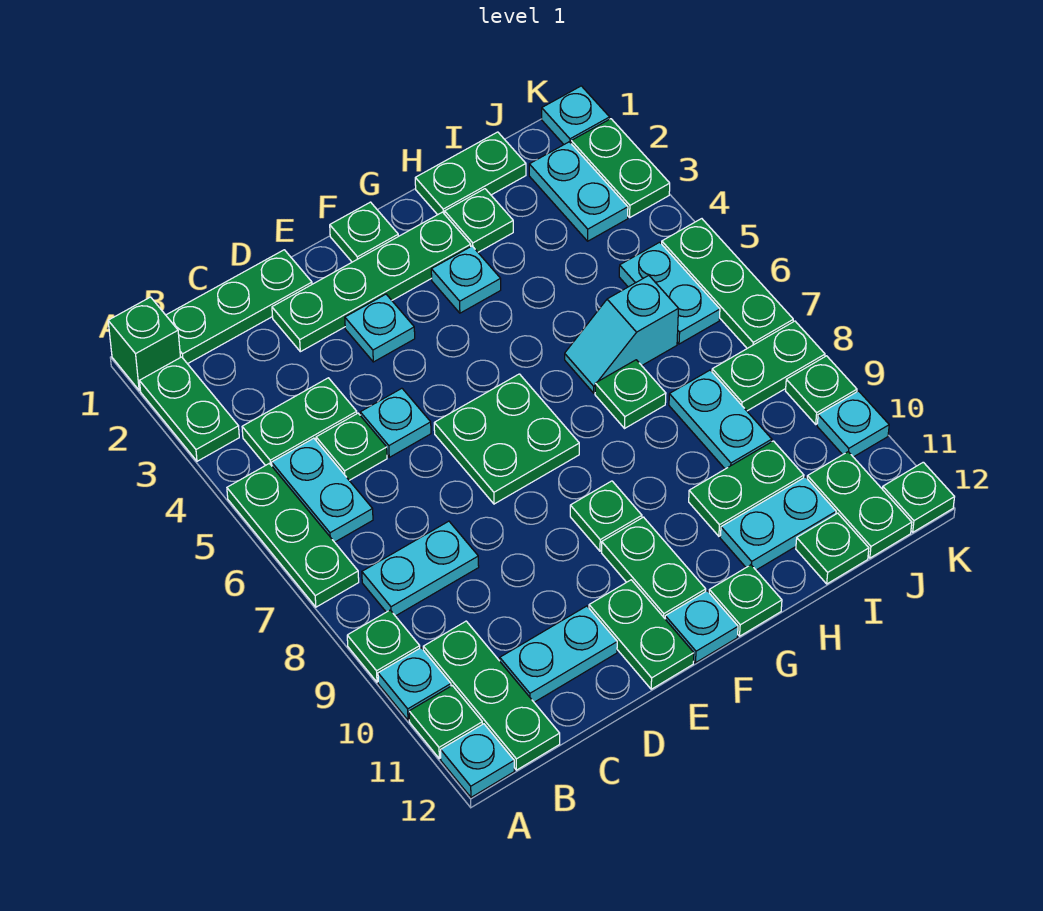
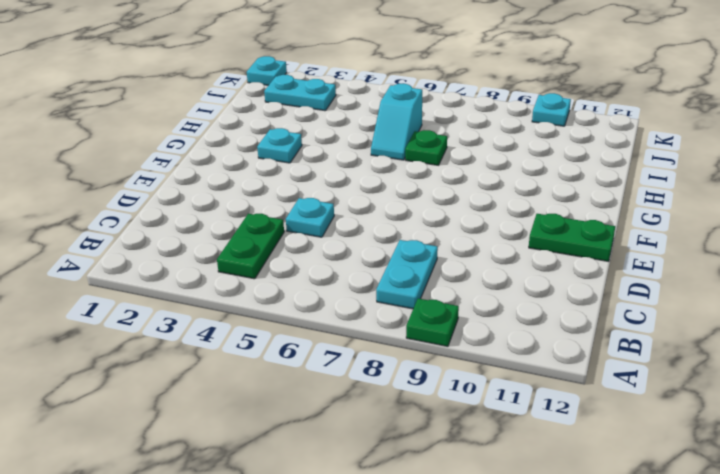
none -> green brick A1 level 1
none -> green plate A2:A3 level 1
none -> green plate A5:A7 level 1
none -> cyan plate A10 level 1

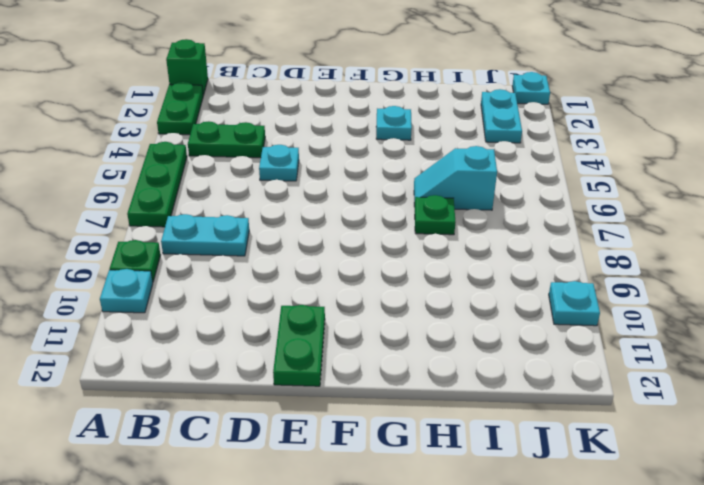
none -> green plate A11 level 1
none -> cyan plate A12 level 1
none -> green plate B1:D1 level 1
none -> cyan plate B5:B6 level 1

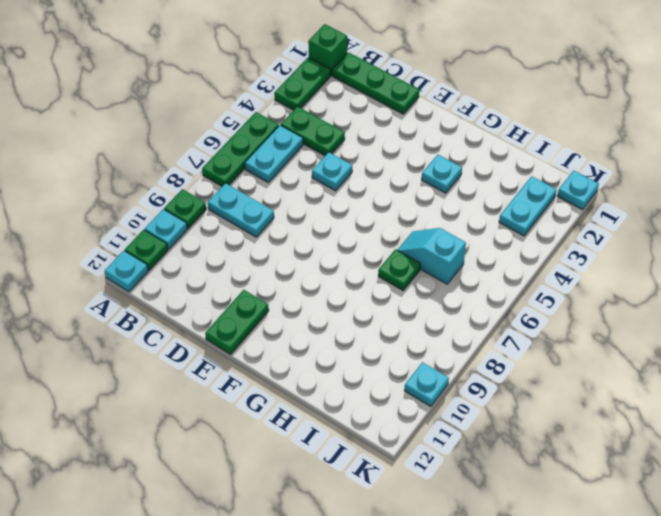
none -> green plate B10:B12 level 1
none -> green plate C5 level 1
none -> cyan plate C11:D11 level 1
none -> green plate D2:G2 level 1

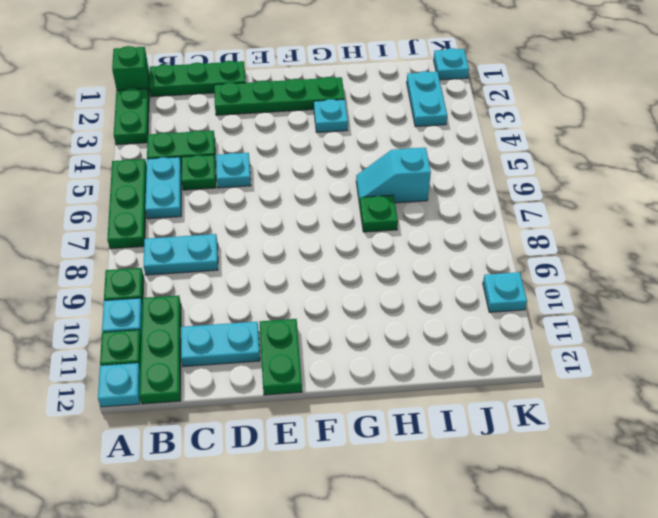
none -> cyan plate E3 level 1
none -> green plate E6:F7 level 1
none -> green plate F1 level 1
none -> green plate F9 level 1

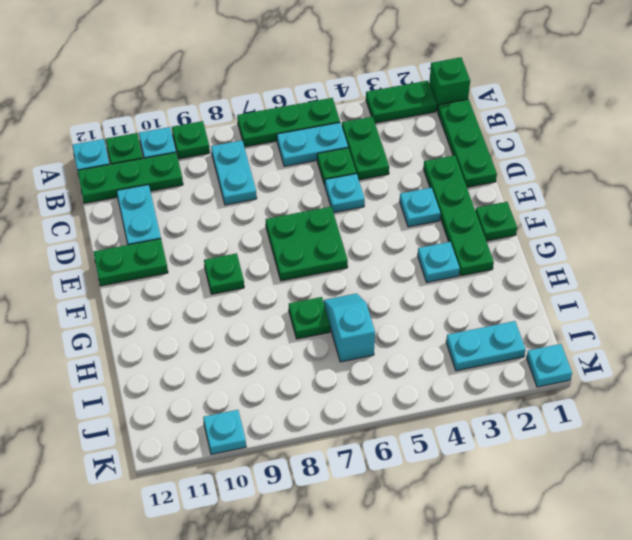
none -> green plate F10:F11 level 1
none -> cyan plate F12 level 1
none -> green plate G12 level 1
none -> green plate H1:I1 level 1

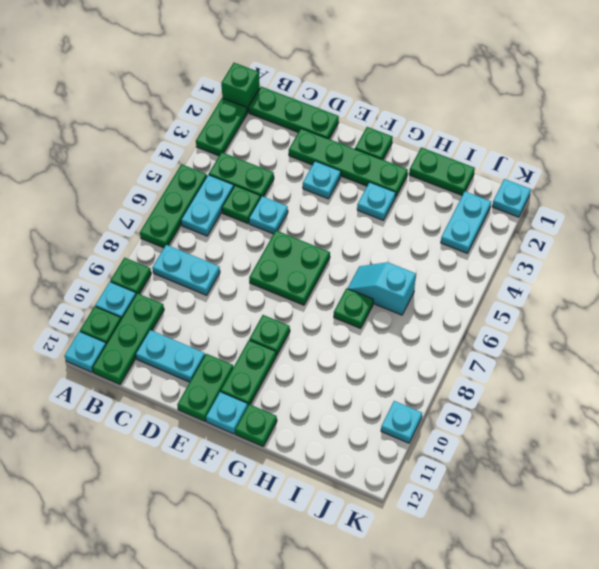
none -> green plate H2 level 1
none -> green plate H10:I10 level 1
none -> cyan plate H11:I11 level 1
none -> cyan plate I8:I9 level 1

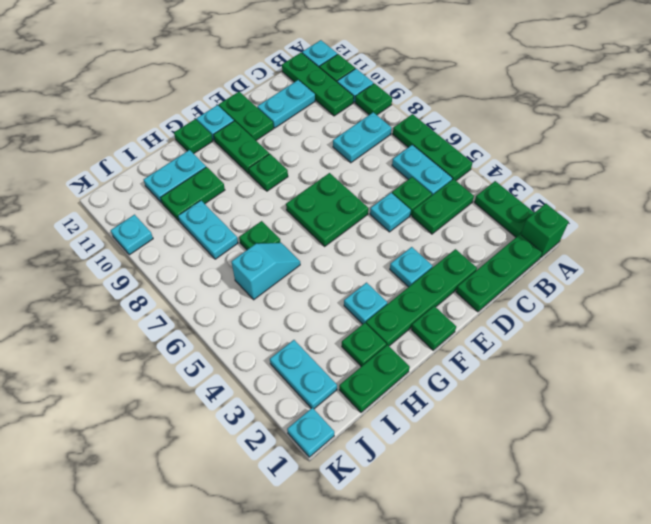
none -> green plate I12 level 1
none -> cyan plate J5:J6 level 1
none -> green plate J8:K8 level 1
none -> green plate J11:J12 level 1

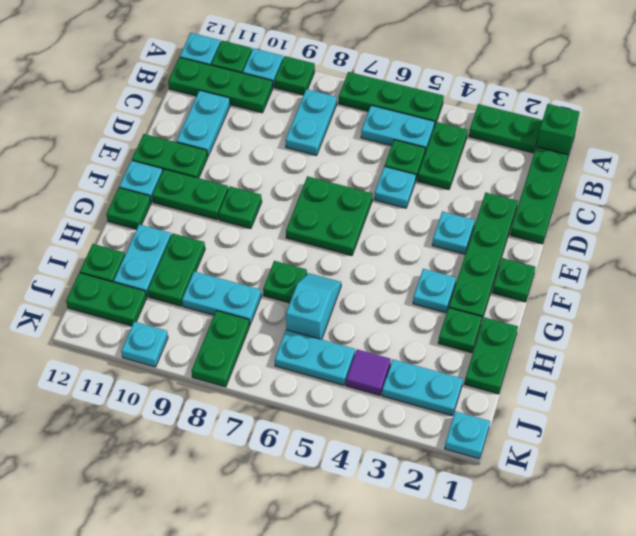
purple tile J4 level 1 -> none
none -> green plate K2:K3 level 1
none -> green plate K5:K7 level 1
none -> green plate K9 level 1
none -> green plate K12 level 1

